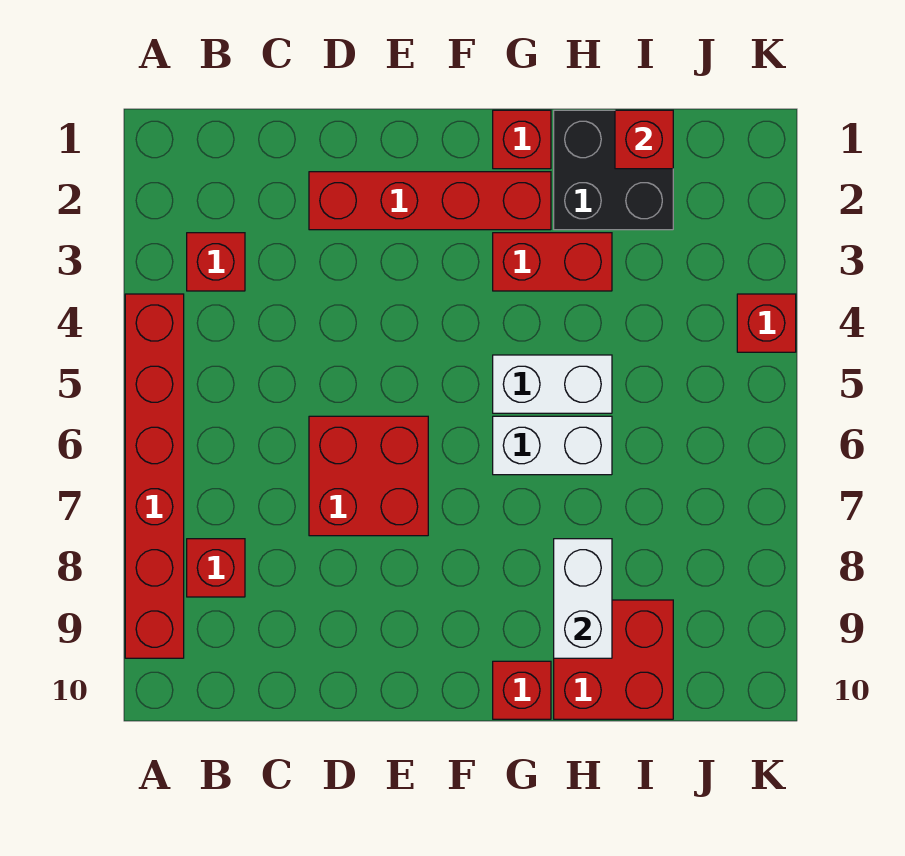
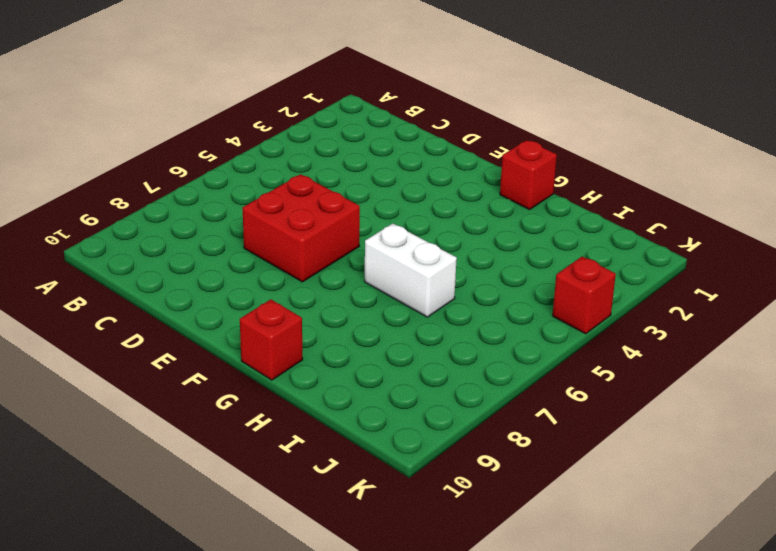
none -> red brick A4:A9 level 1
none -> red brick B3 level 1
none -> red brick B8 level 1

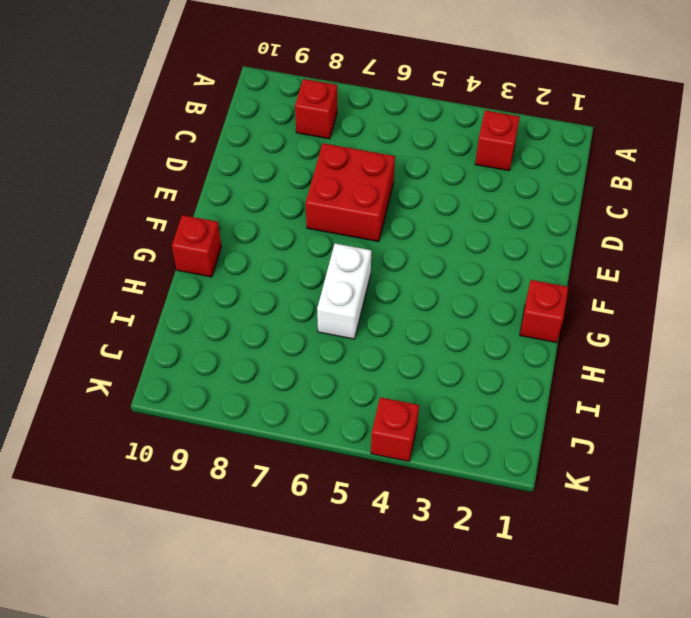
none -> red brick A4:A9 level 1
none -> red brick D2:G2 level 1
none -> red brick G3:H3 level 1

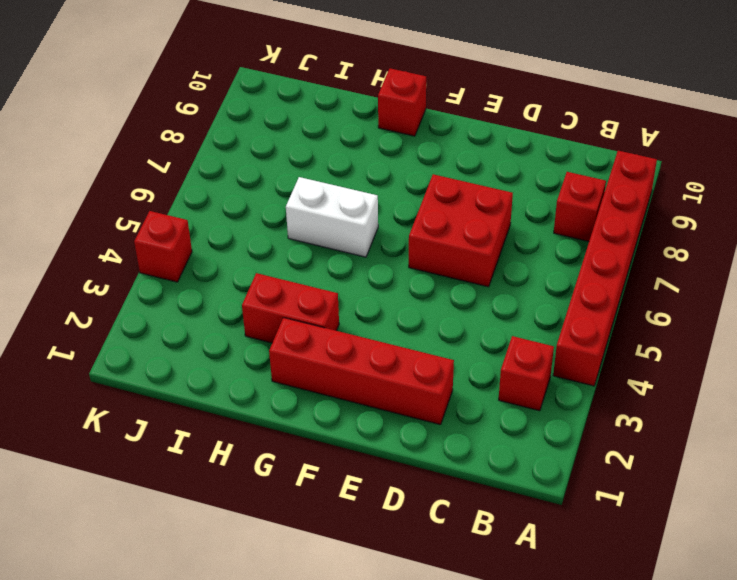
none -> red brick G1 level 1
none -> white brick G5:H5 level 1
none -> black brick H1:I2 level 1

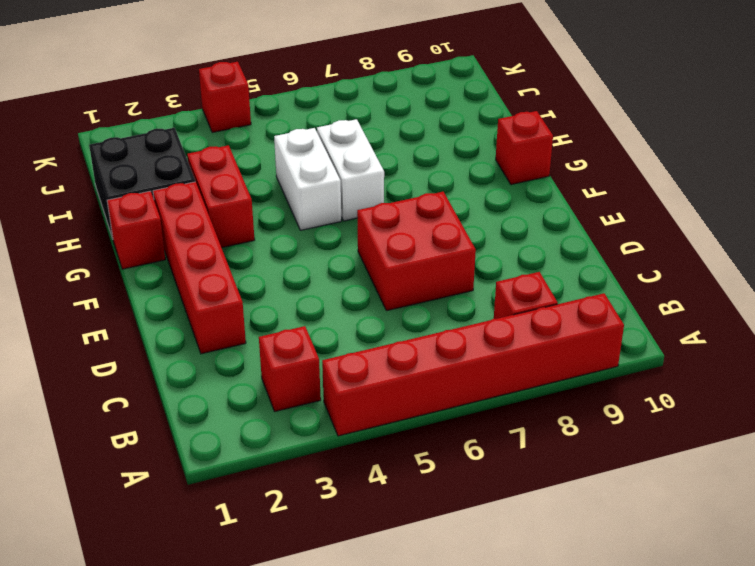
none -> red brick H9:I10 level 1
none -> white brick H8:H9 level 2
none -> red brick I1 level 2

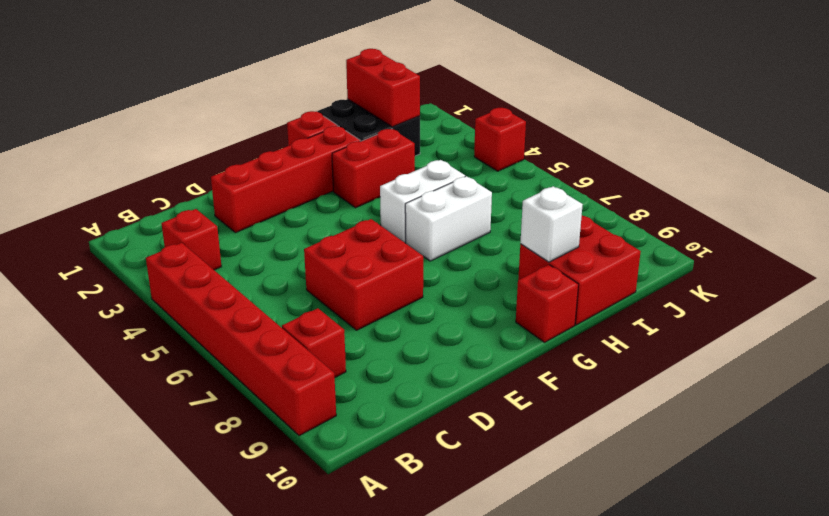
white brick H9 level 2 -> white brick H8:H9 level 2
red brick I1:I2 level 2 -> red brick I1 level 2

